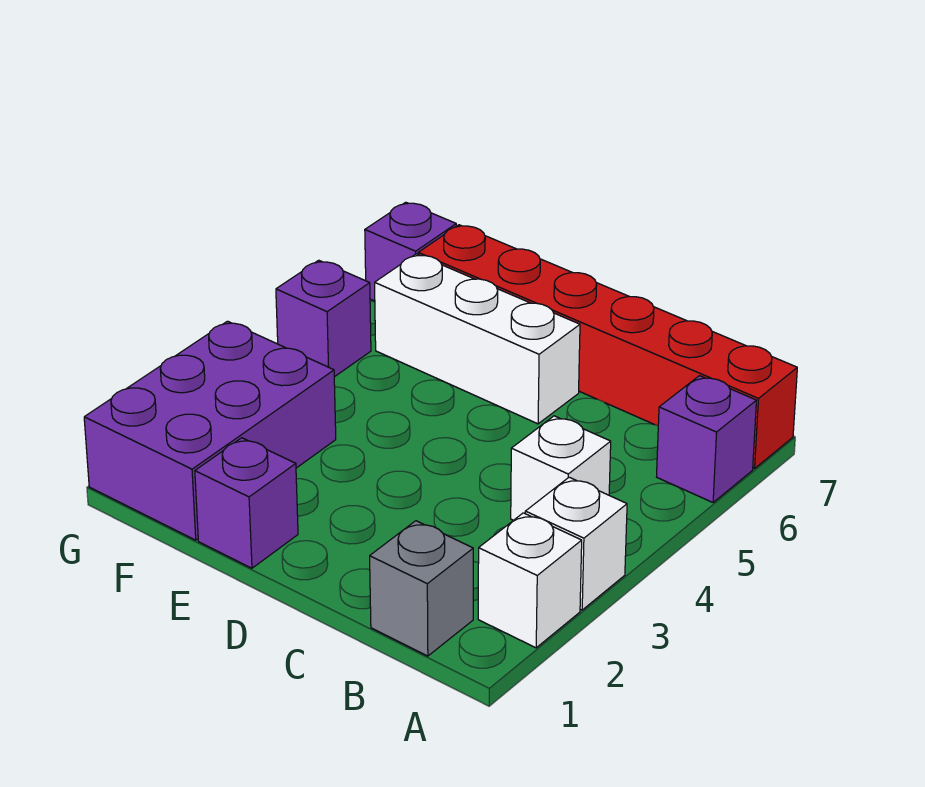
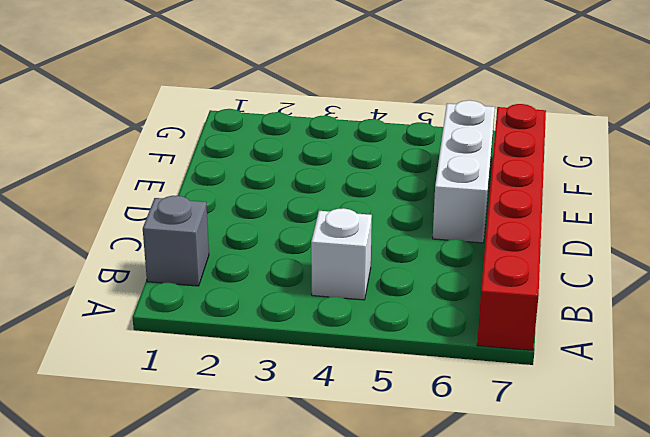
none -> white brick A2 level 1
none -> white brick A3 level 1

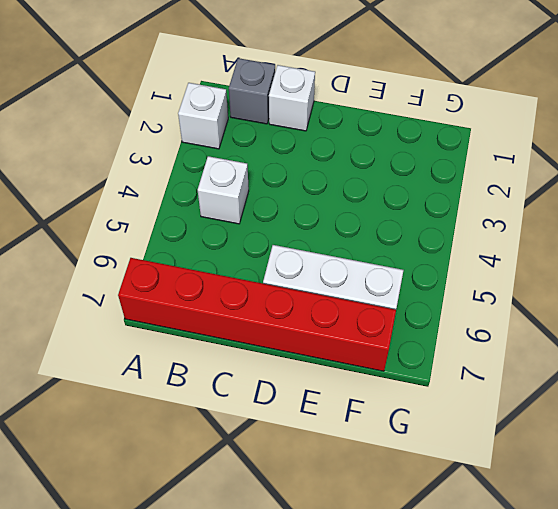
white brick C1 level 1 -> white brick A3 level 1
none -> purple brick A6 level 1
none -> purple brick E1 level 1

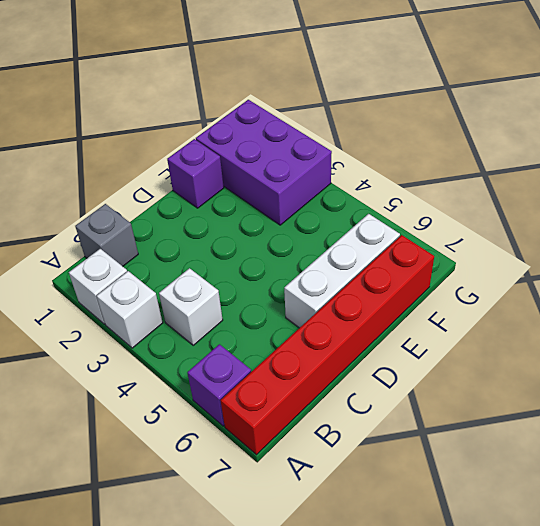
none -> purple brick G5 level 1
none -> purple brick G7 level 1

